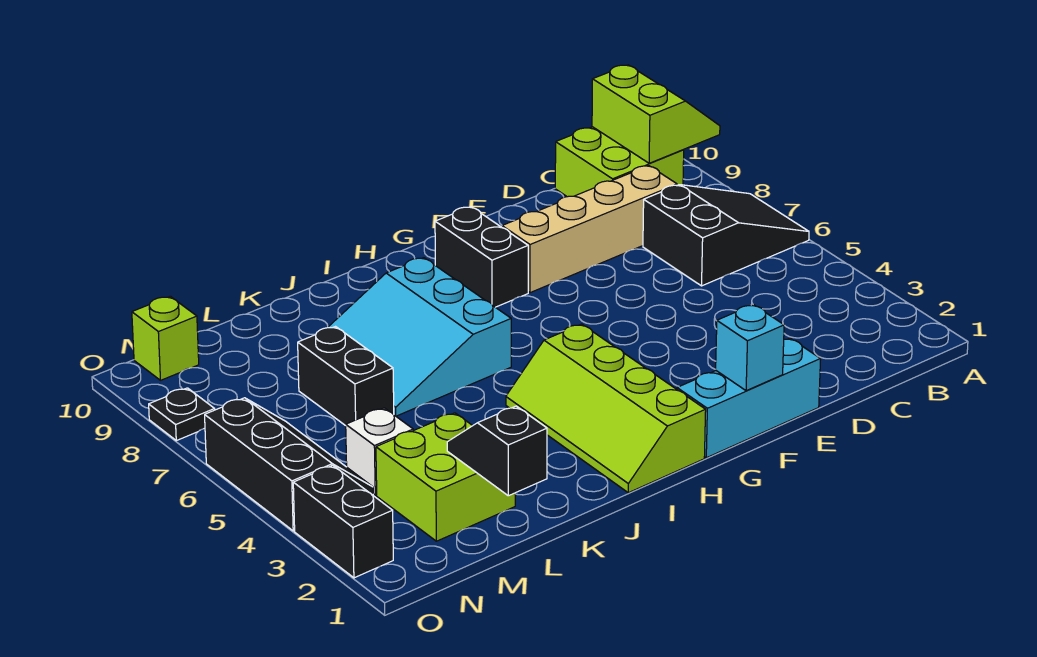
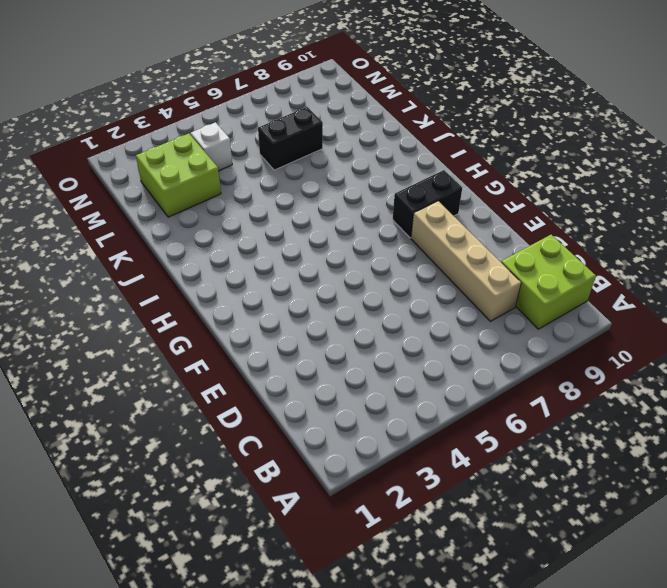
none -> black slope A6:C7 level 1 top C
none -> cyan brick E1:G1 level 1
none -> lime slope H1:I4 level 1 top H

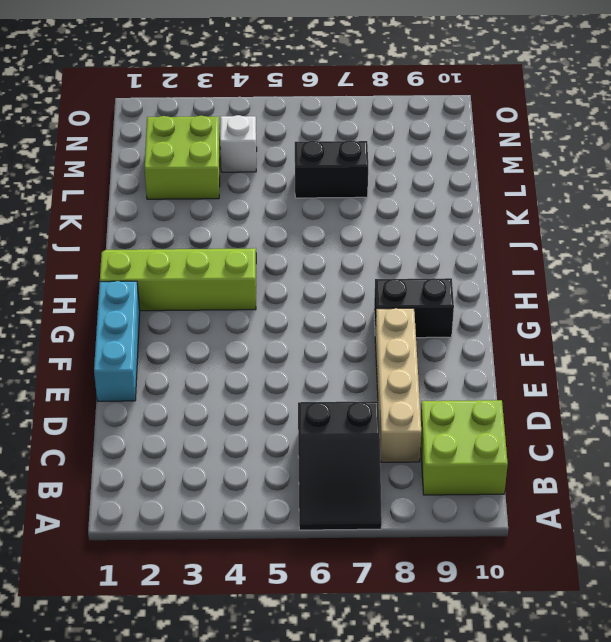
none -> cyan slope I6:K8 level 1 top I
none -> black slope N4:O6 level 1 top O
none -> lime brick N10 level 1

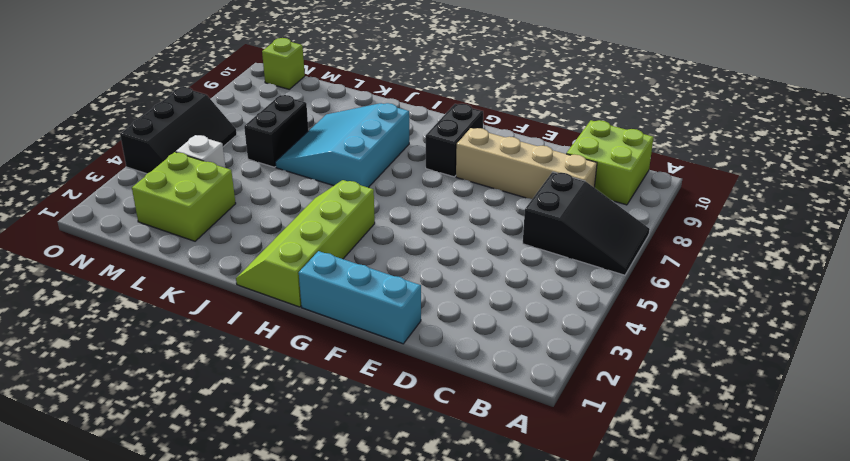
none -> black brick O2:O3 level 1
none -> black plate O8 level 1
none -> lime slope A9:B10 level 2 top B

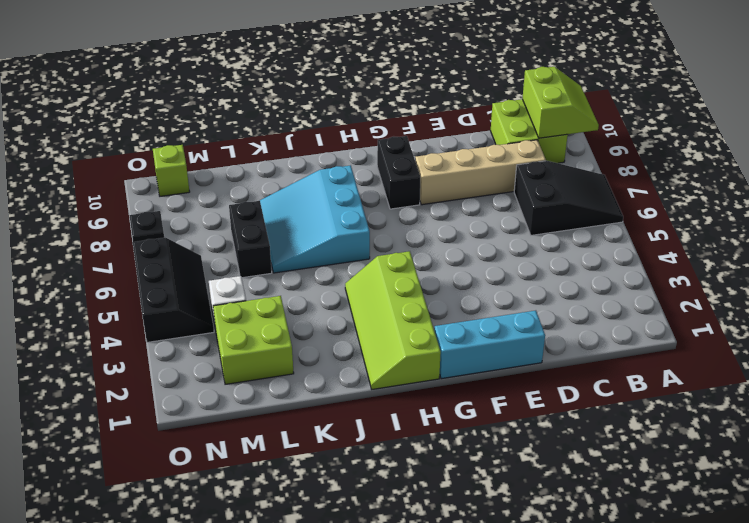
none -> black brick O2:O3 level 1
none -> cyan brick F1 level 2
none -> black slope L1:L2 level 2 top 1

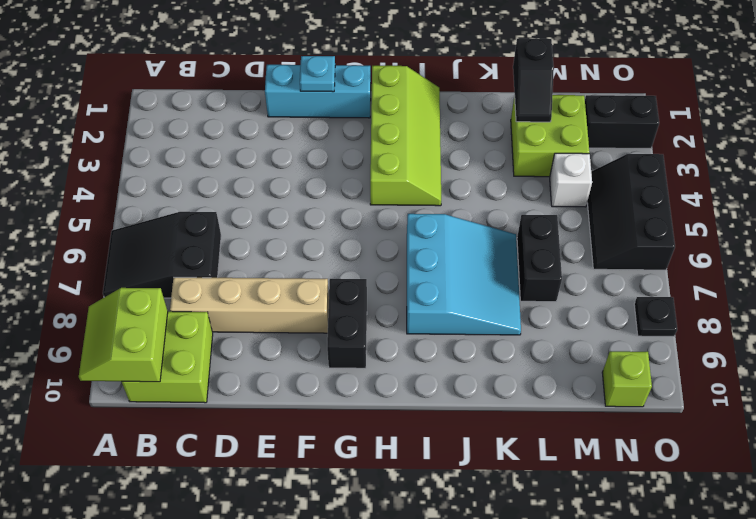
cyan plate F1 level 2 -> cyan brick F1 level 2
black brick N2:O2 level 1 -> black brick O2:O3 level 1

